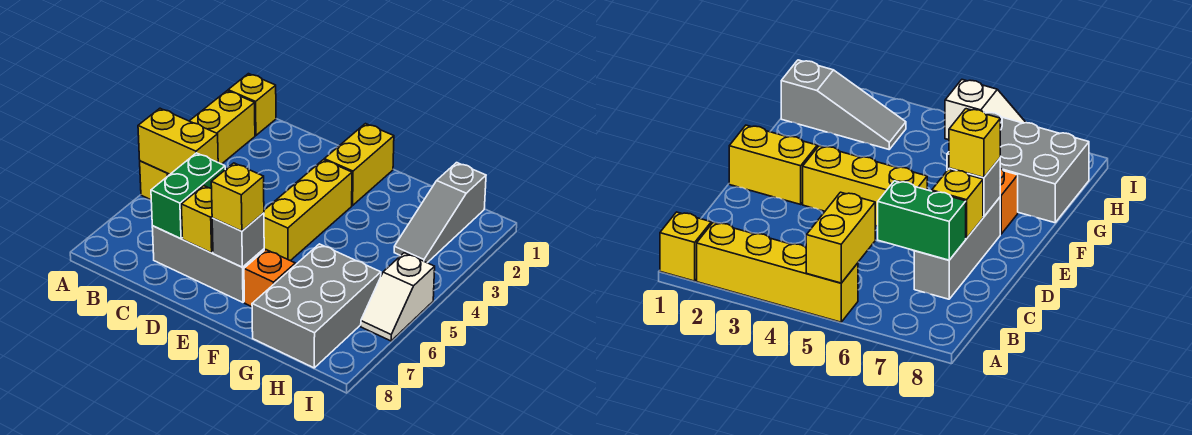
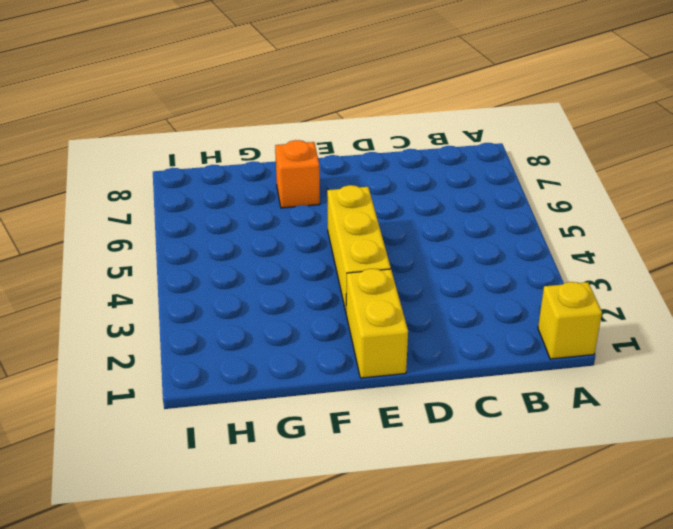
none -> yellow brick A2:A5 level 1
none -> grey brick C7:E7 level 1
none -> grey brick G6:H8 level 1

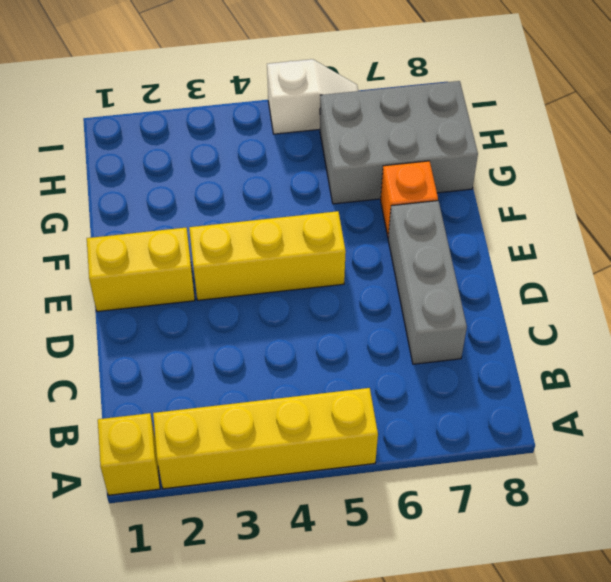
none -> grey slope H1:H3 level 1 top 1
none -> yellow brick A5:B5 level 2
none -> green brick C6:C7 level 2

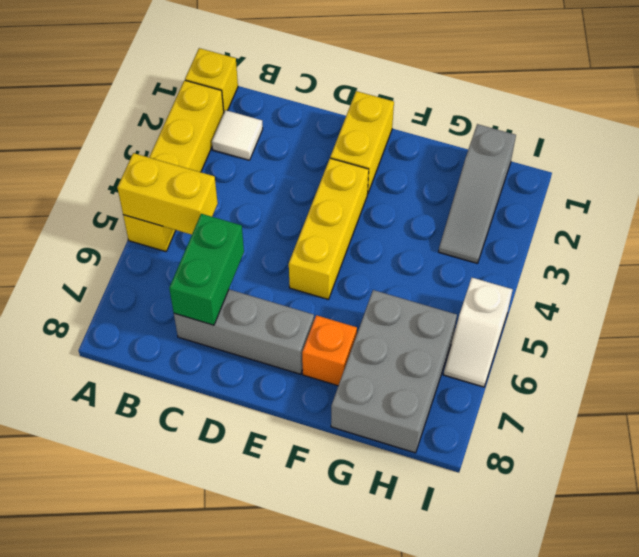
white tile B2 level 1 -> none
none -> yellow brick D7 level 2
none -> grey brick E7 level 2
none -> yellow brick E7 level 3

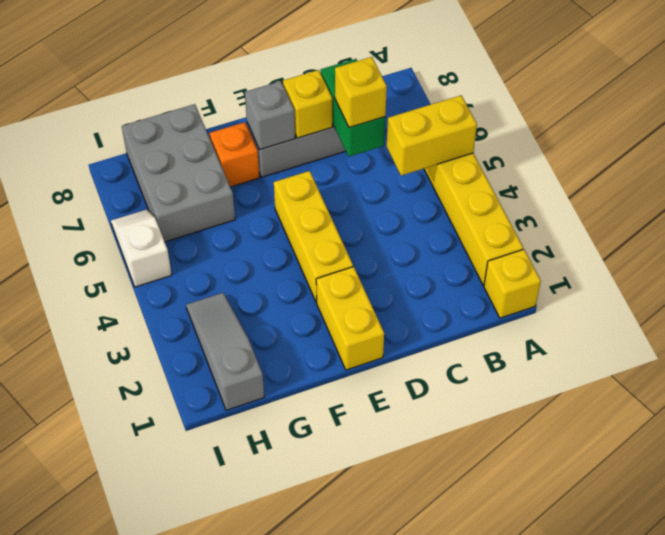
yellow brick C6 level 3 -> yellow brick E7 level 3

